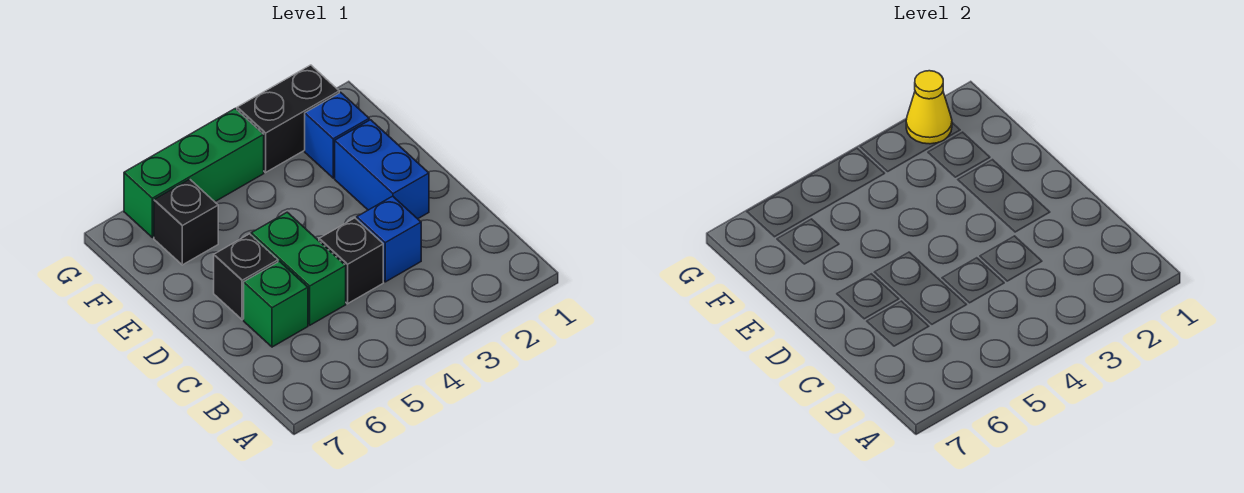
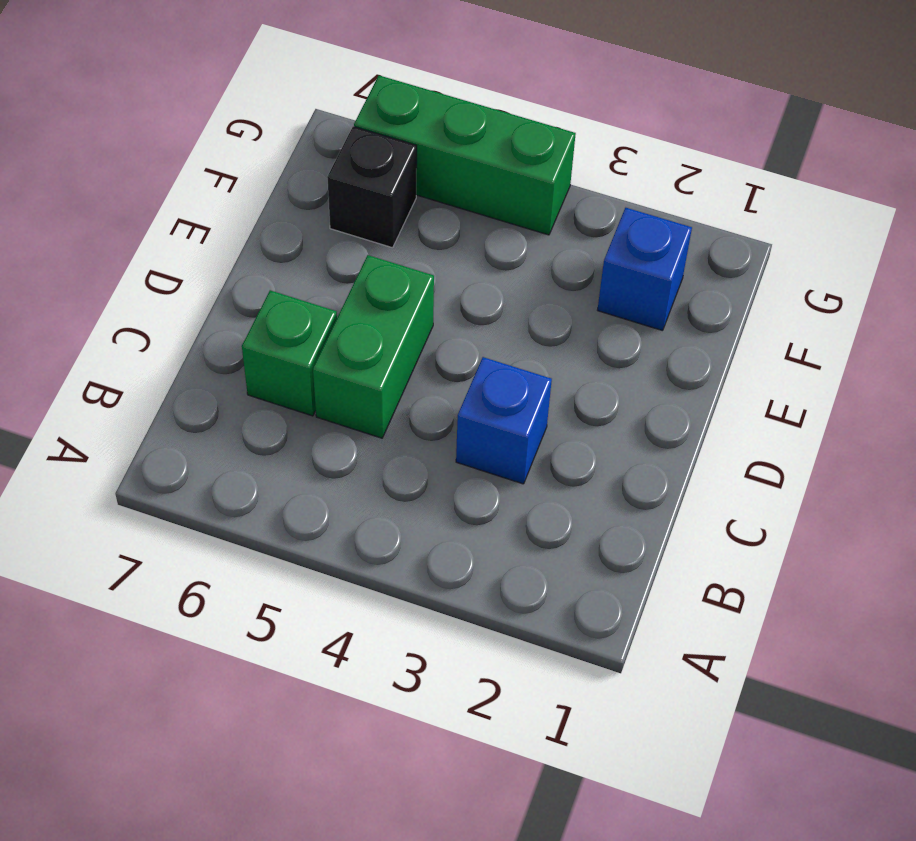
none -> black brick C4 level 1
none -> blue brick D2:E2 level 1

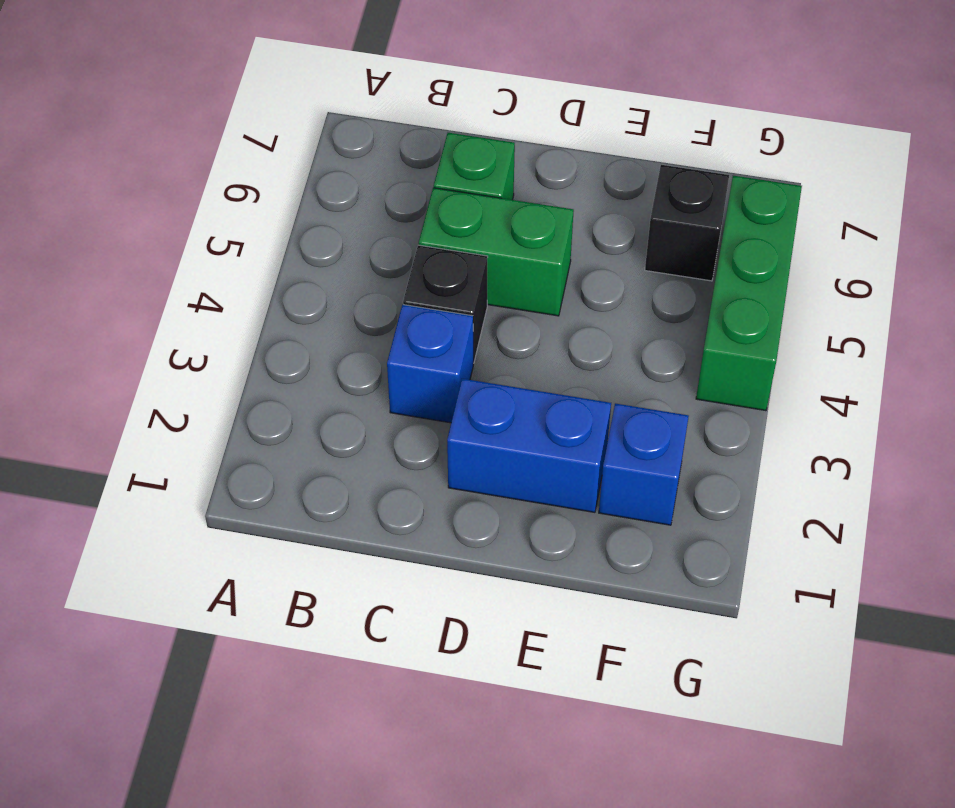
none -> black brick D6 level 1
none -> black brick G2:G3 level 1

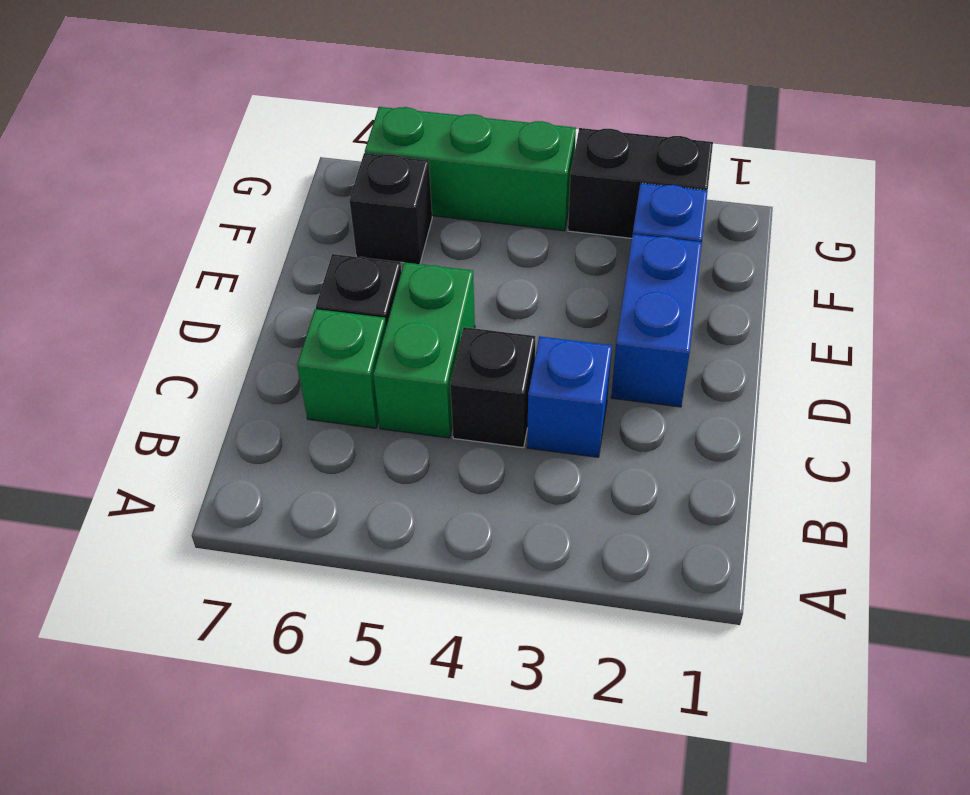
none -> yellow cone G2 level 2

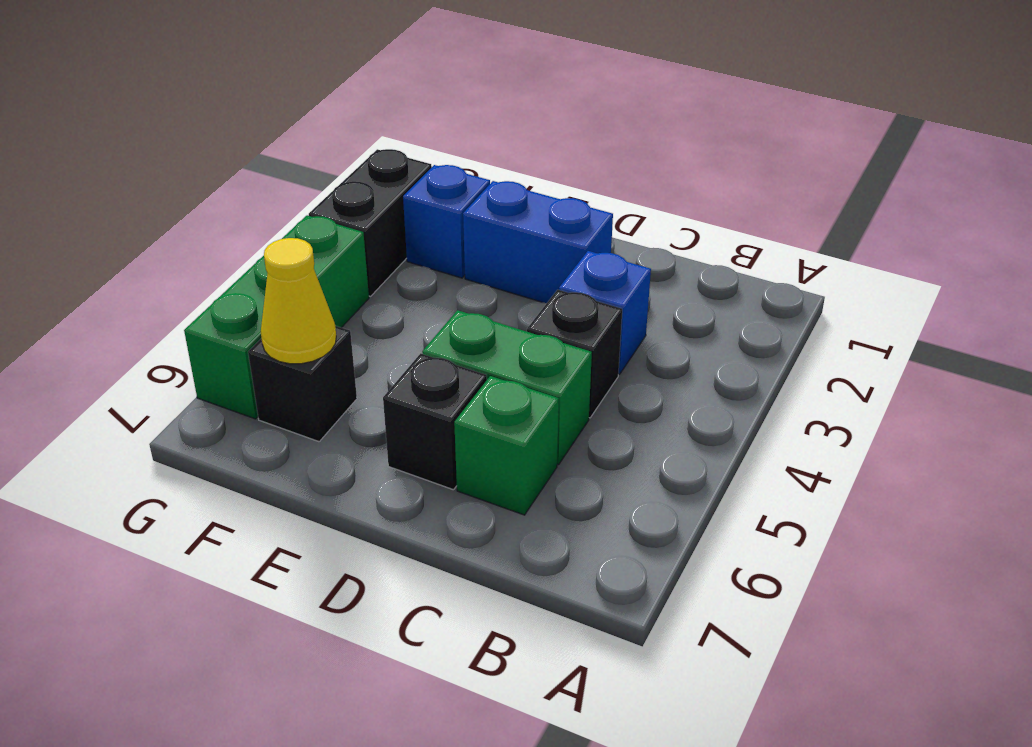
yellow cone F6 level 2 -> yellow cone G2 level 2

